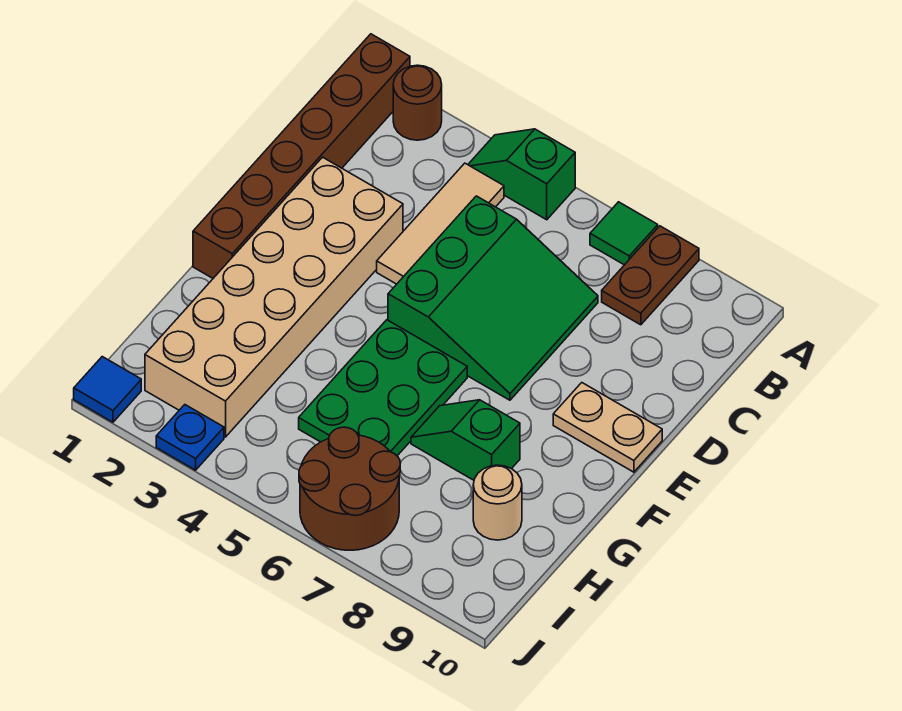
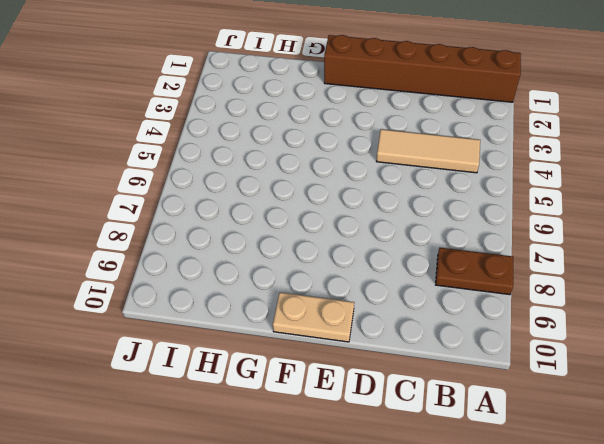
tan plate E10:F10 level 1 -> tan plate E9:E10 level 1
none -> brown round brick A2 level 1
none -> green slope A4:A5 level 1 top 5
none -> green tile A7 level 1

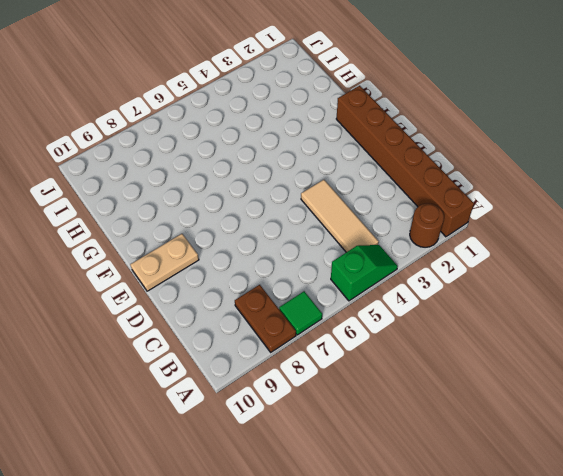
none -> green slope C5:E7 level 1 top 5
none -> tan brick D2:I3 level 1
none -> green plate F5:H6 level 1

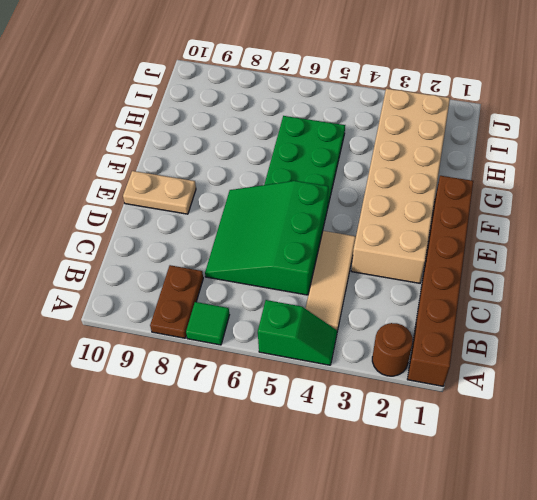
none -> green slope G7:G8 level 1 top 8
none -> tan round brick H9 level 1
none -> brown round brick I6:J7 level 1

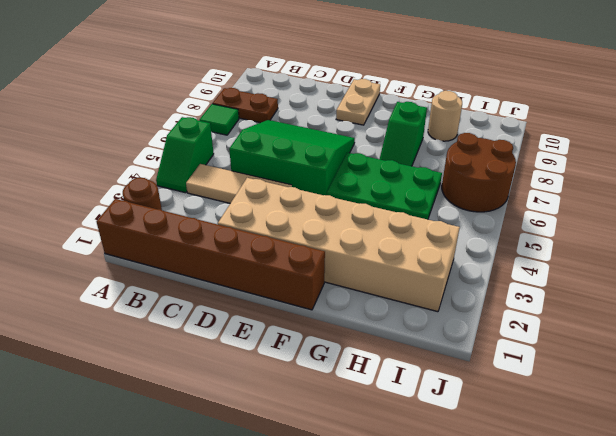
none -> blue tile J1 level 1
none -> blue plate J3 level 1

